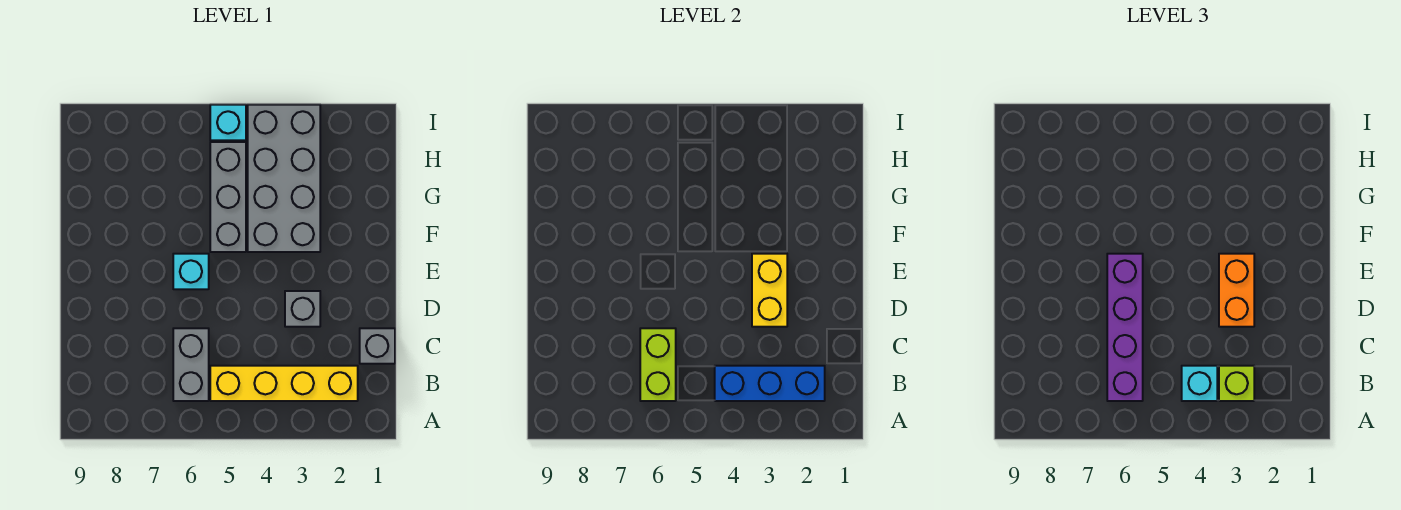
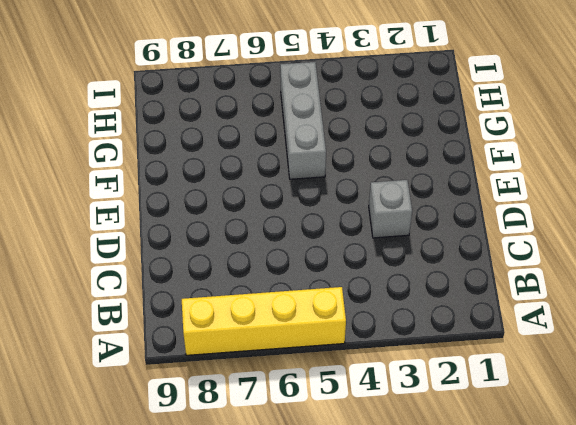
yellow brick A5:A8 level 1 -> yellow brick B2:B5 level 1
none -> grey brick B6:C6 level 1
none -> grey brick C1 level 1
none -> cyan brick E6 level 1

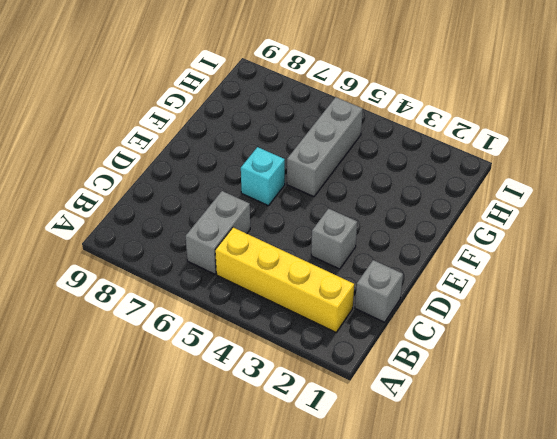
none -> grey brick F3:I4 level 1
none -> cyan brick I5 level 1
none -> blue brick B2:B4 level 2

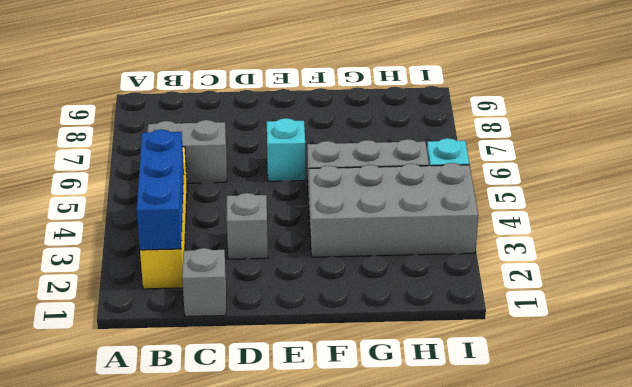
none -> lime brick B6:C6 level 2
none -> yellow brick D3:E3 level 2
none -> lime brick B3 level 3

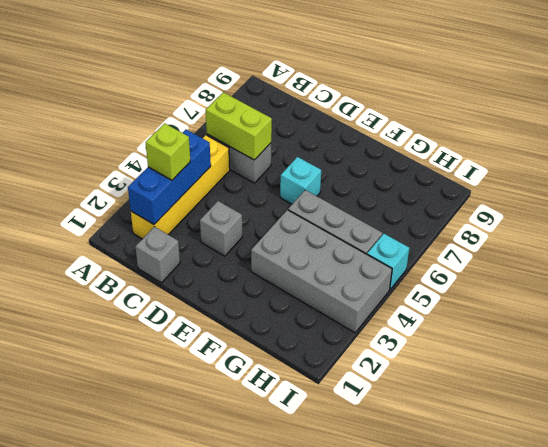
none -> yellow brick D3:E3 level 2
none -> cyan brick B4 level 3
none -> purple brick B6:E6 level 3

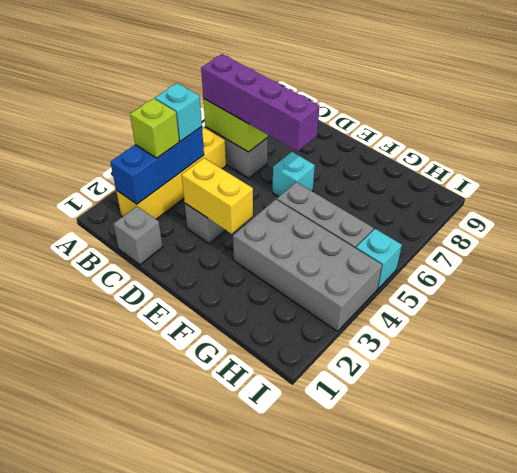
none -> orange brick D3:E3 level 3

